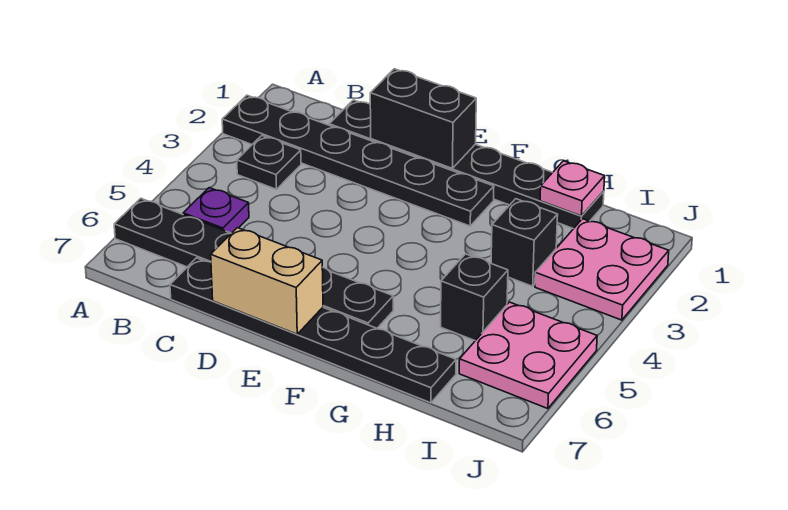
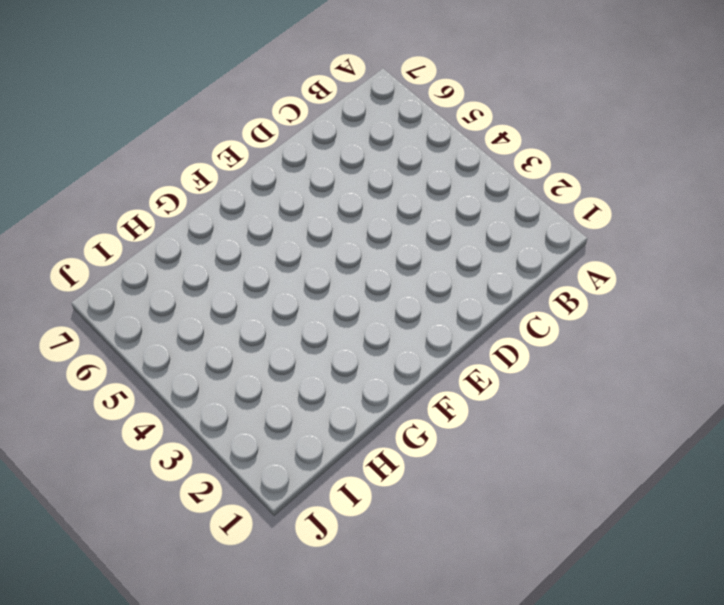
none -> black plate A2:F2 level 1
none -> black plate A6:F6 level 1
none -> black plate B3 level 1

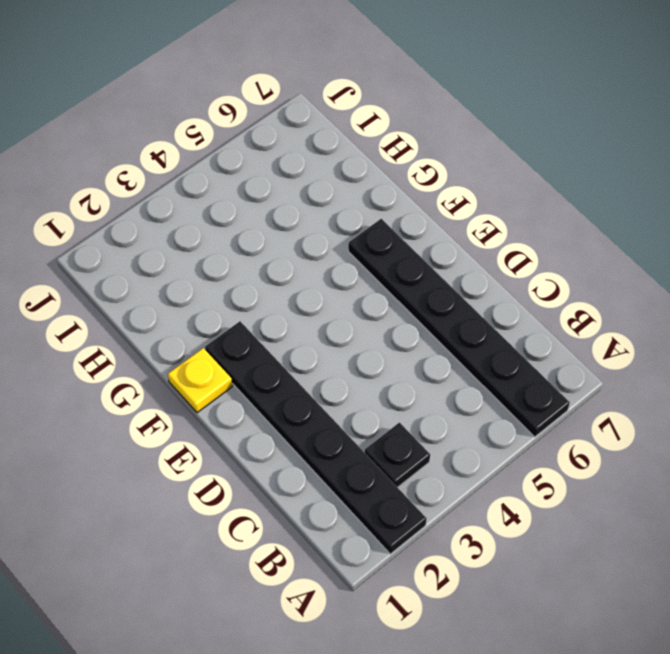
yellow plate F1 level 1 -> black plate C1:H1 level 1
none -> purple plate B5 level 1
none -> black plate C7:H7 level 1
none -> black brick H3 level 1

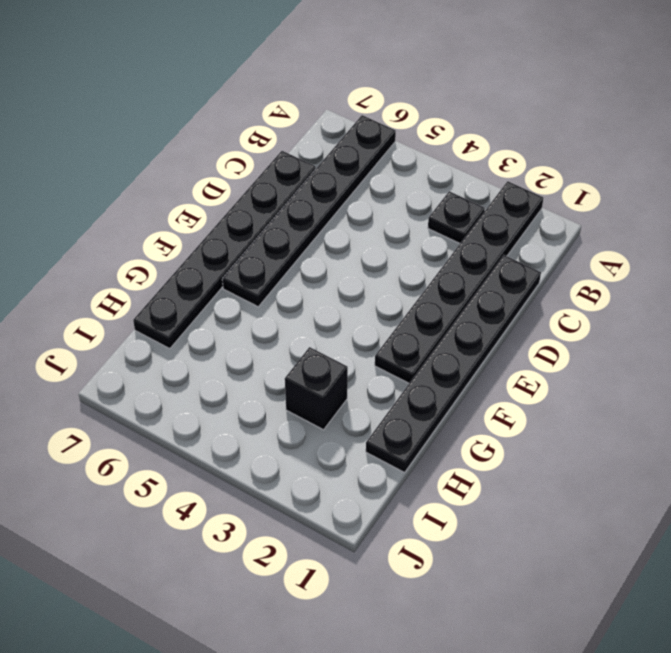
none -> purple plate B5 level 1
none -> black brick H5 level 1
none -> pink plate I2:J3 level 1

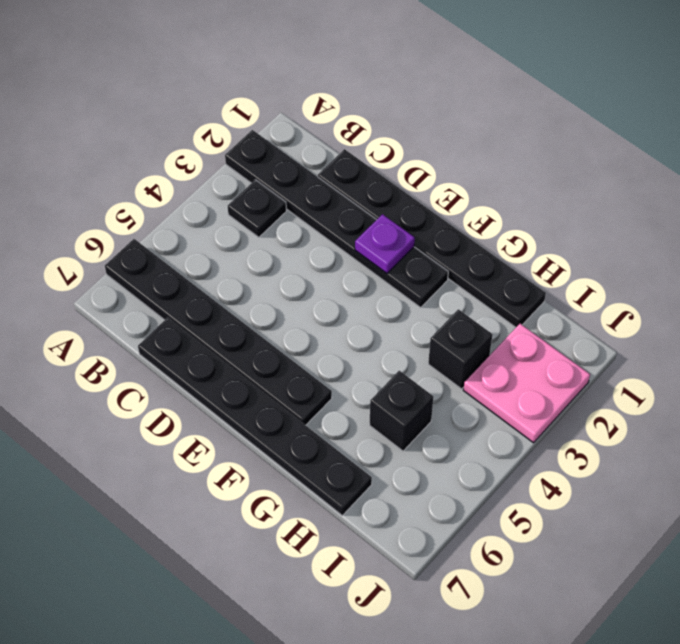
purple plate E2 level 2 -> purple plate B5 level 1
none -> pink plate I5:J6 level 1
none -> black brick D1:E1 level 2
none -> tan brick D7:E7 level 2

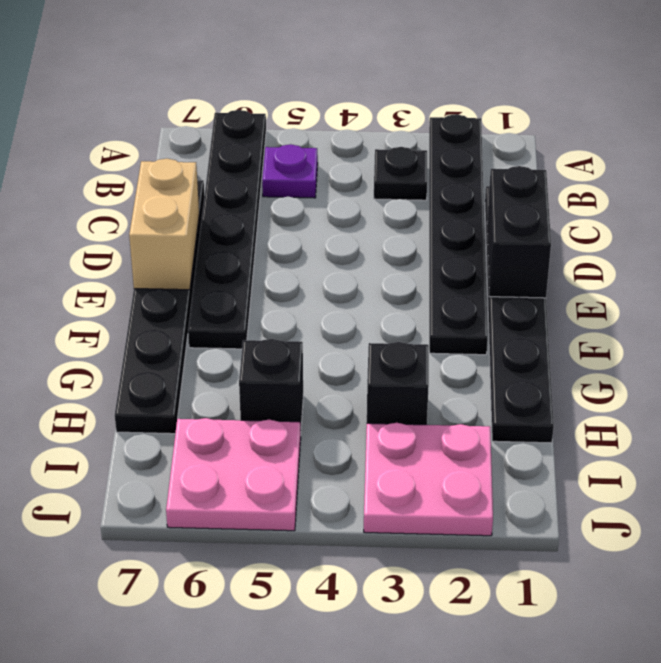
none -> pink plate H1 level 2

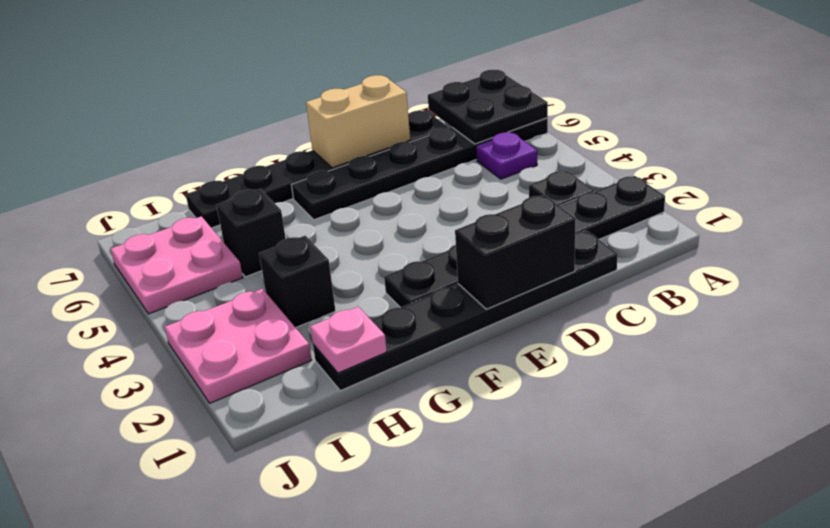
black plate A6:B7 level 2 -> none

